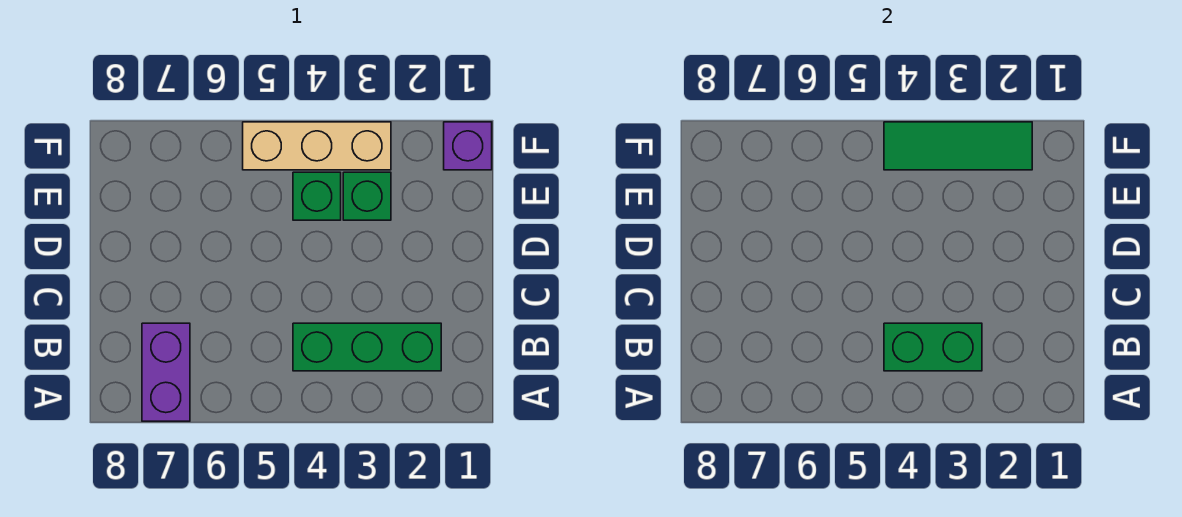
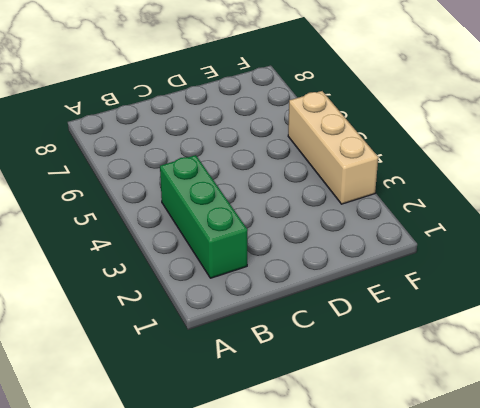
none -> purple brick A7:B7 level 1
none -> green brick E3 level 1

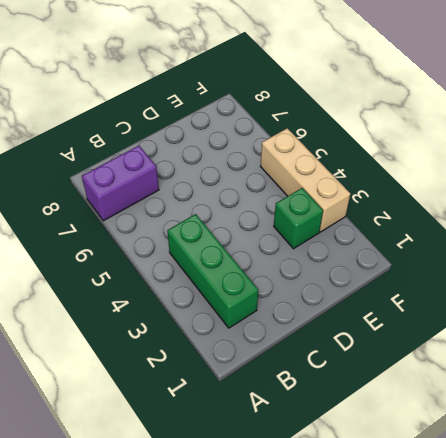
none -> green brick E4 level 1
none -> purple brick F1 level 1

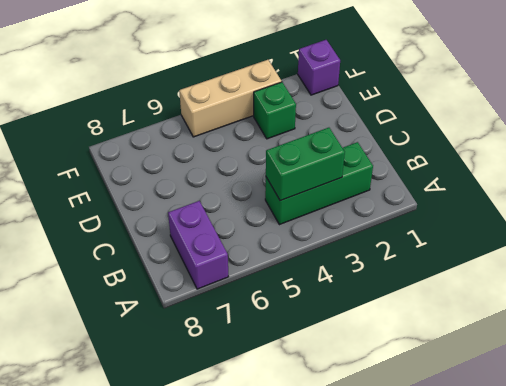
none -> green brick E4 level 1
none -> green tile F2:F4 level 2

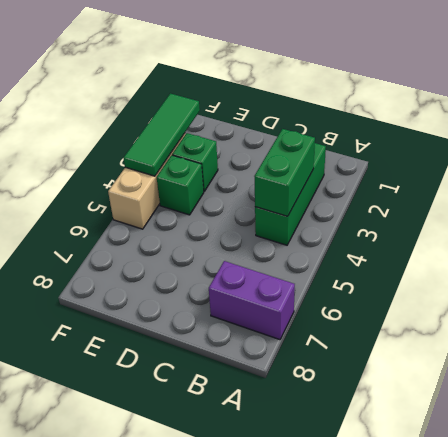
none -> purple brick F1 level 1

